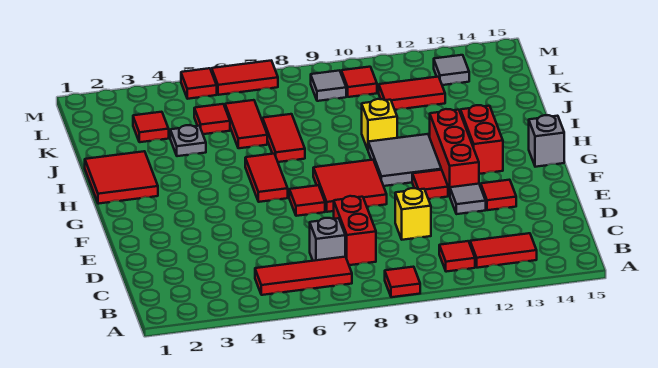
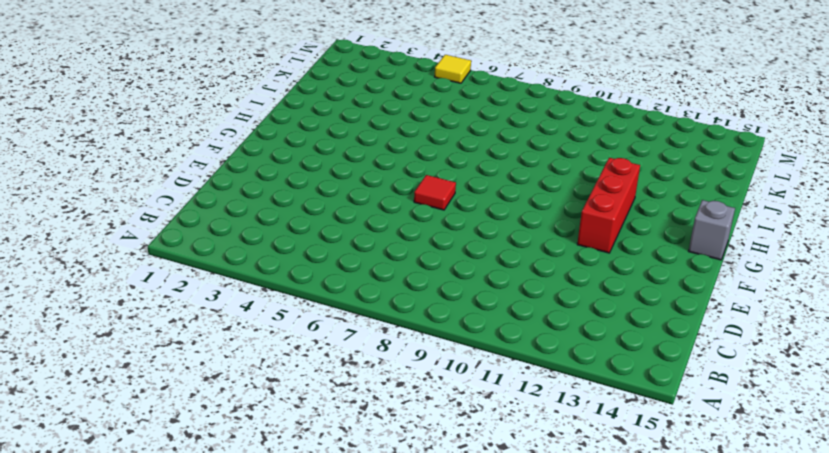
yellow tile M5 level 1 -> red tile M5 level 1
none -> red tile A9 level 1
none -> red tile B5:B7 level 1
none -> red tile B11 level 1
none -> red tile B12:B13 level 1

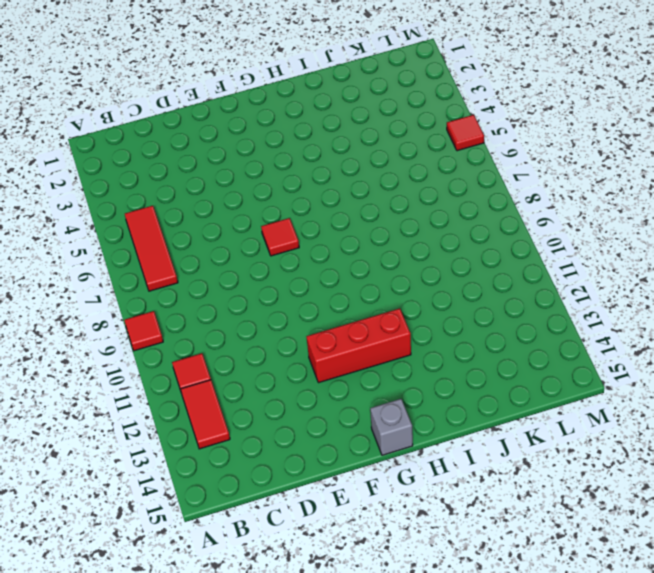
none -> grey brick C7 level 1
none -> red brick C8:D8 level 1
none -> yellow brick D10 level 1
none -> grey tile E12 level 1

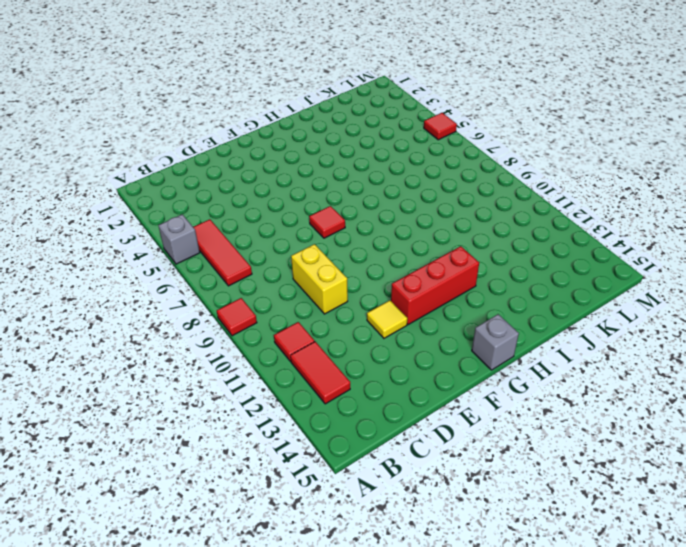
grey brick A5 level 1 -> grey brick C7 level 1
yellow brick D9:D10 level 1 -> yellow brick D10 level 1
yellow tile E12 level 1 -> grey tile E12 level 1
none -> red brick C8:D8 level 1
none -> red tile E13 level 1
none -> red tile F8:G9 level 1
none -> red tile F11 level 1

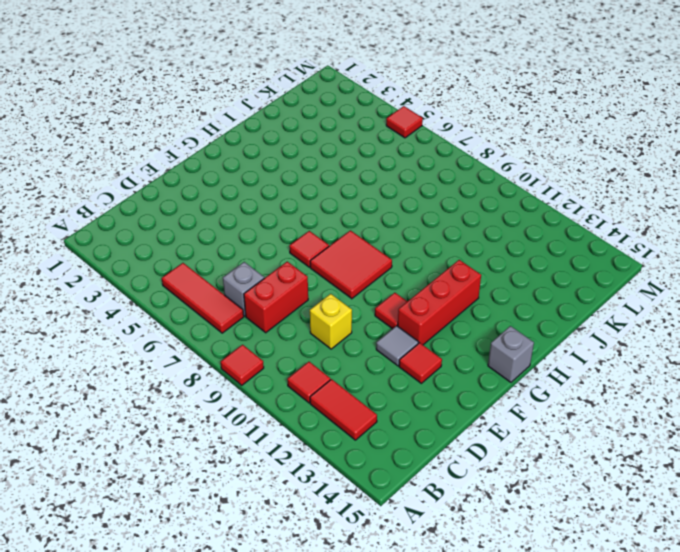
none -> red tile G6:H6 level 1
none -> grey tile G10:H11 level 1
none -> red brick G13:H13 level 1
none -> red tile H1:I2 level 1

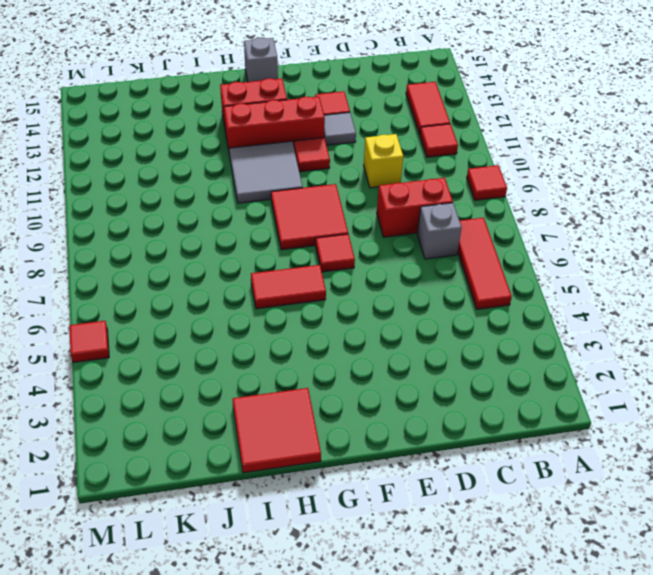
none -> red tile I7:J7 level 1
none -> yellow brick I10 level 1
none -> grey plate J4 level 1
none -> red tile J6:K6 level 1

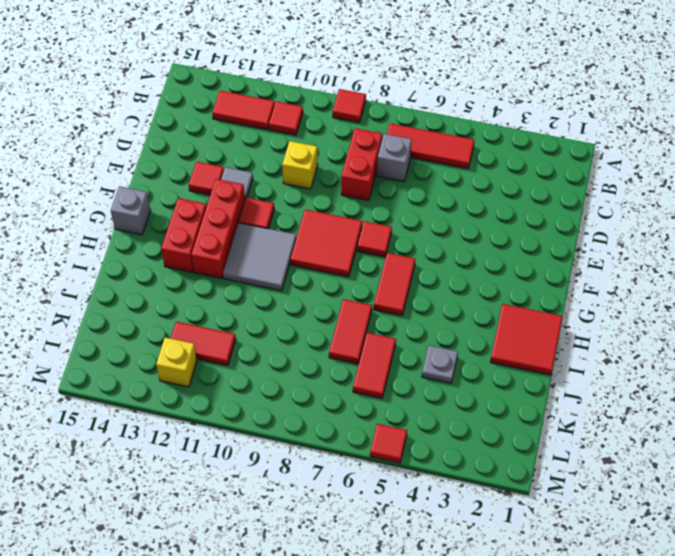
yellow brick L12 level 1 -> yellow brick I10 level 1
none -> red tile K3 level 1
none -> red tile K5 level 1
none -> grey tile L9 level 1
none -> red tile L10 level 1

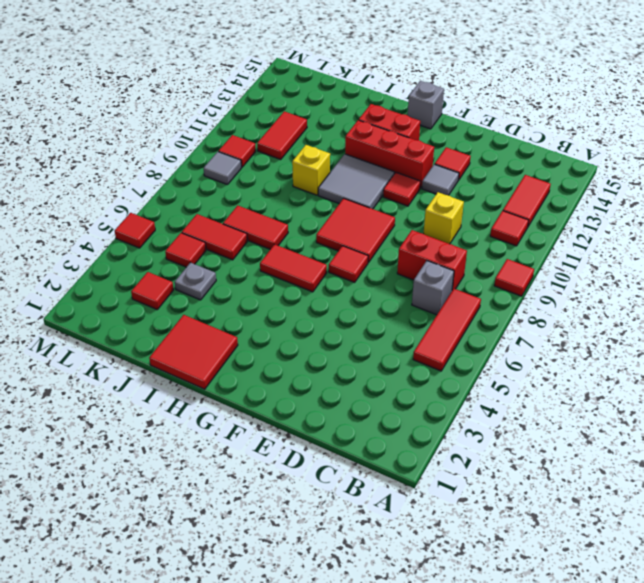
none -> grey tile L13 level 1
none -> red tile M6:M7 level 1

